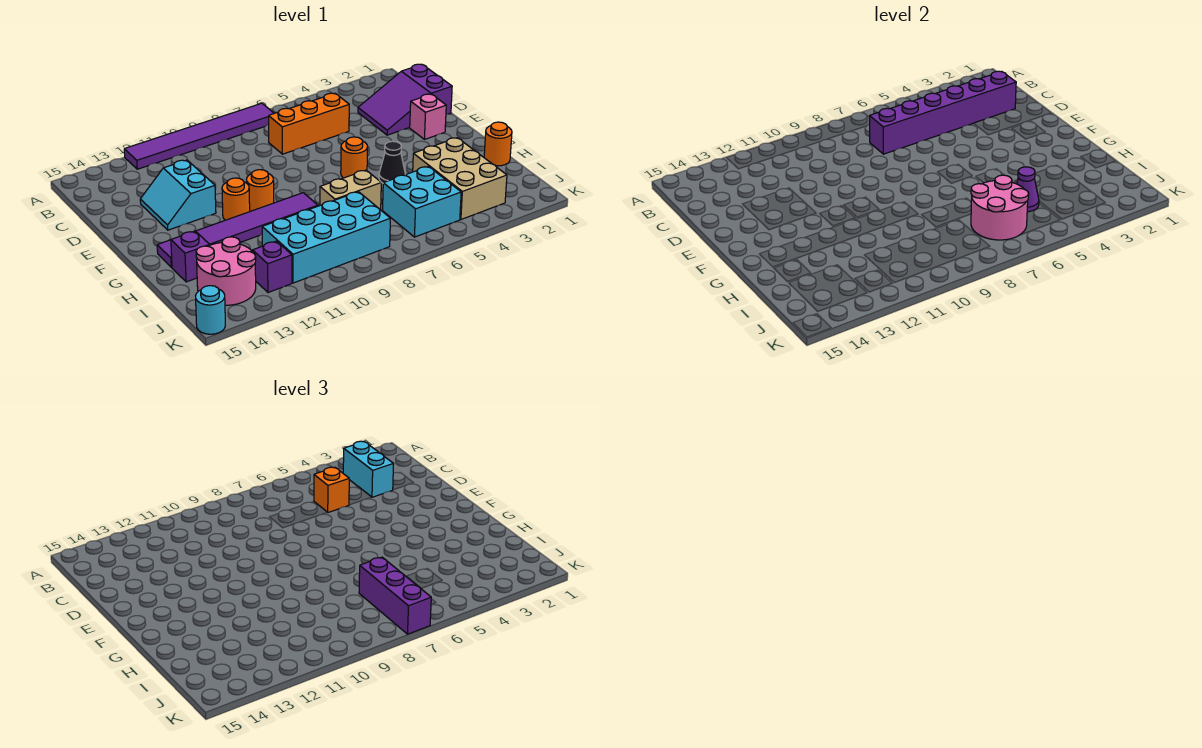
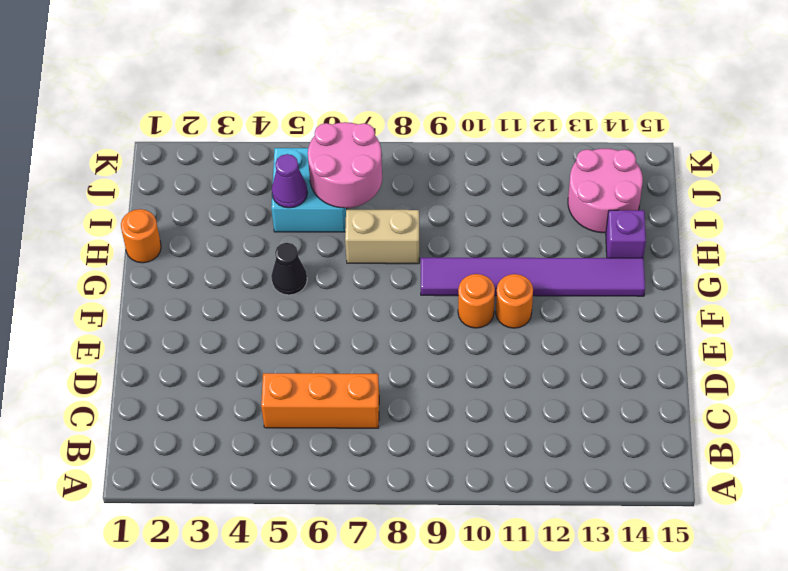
none -> purple tile A7:A12 level 1
none -> purple slope C1:D3 level 1 top 1
none -> cyan slope D12:E13 level 1 top 12

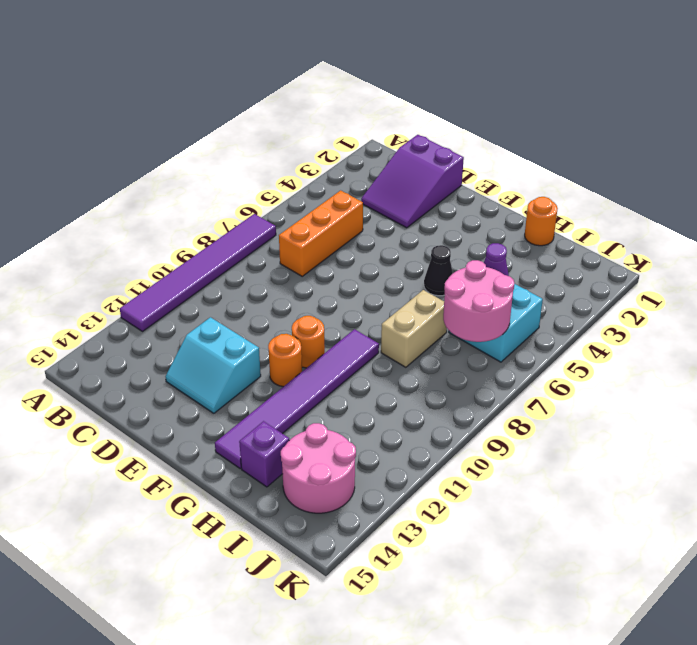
none -> pink brick E2 level 1
none -> orange round brick F6 level 1
none -> tan brick H3:J4 level 1

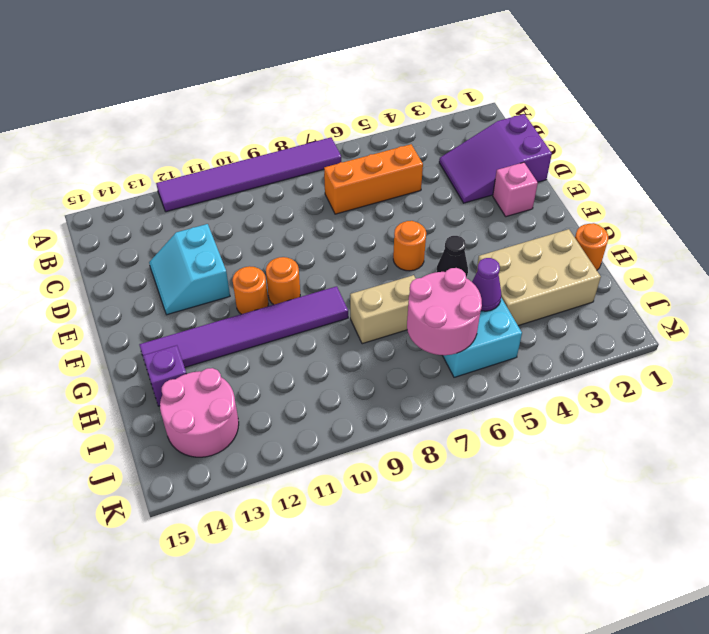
tan brick H2:I4 level 1 -> tan brick H3:J4 level 1
none -> cyan brick I8:J11 level 1
none -> purple brick J12 level 1
none -> cyan round brick K15 level 1

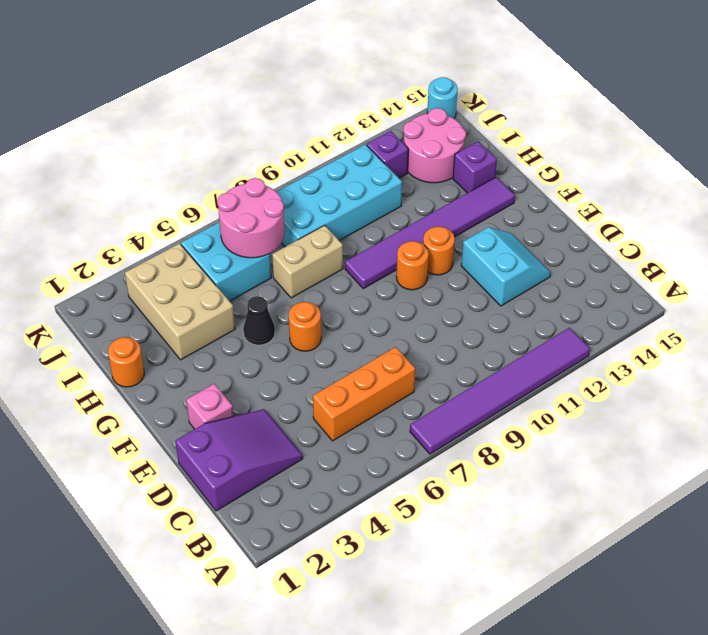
none -> purple brick C2:C7 level 2
none -> purple cone I5 level 2
none -> cyan brick B3:C3 level 3

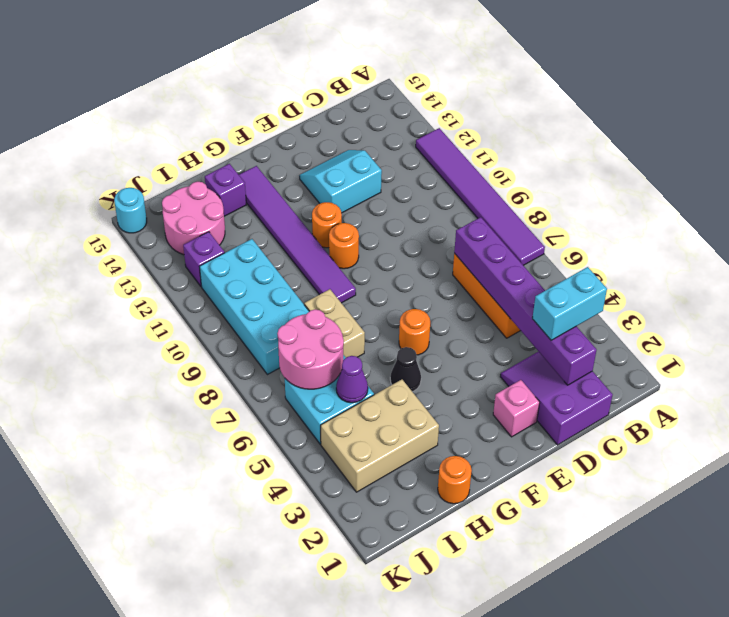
none -> orange brick C5 level 3
none -> purple brick I7:K7 level 3

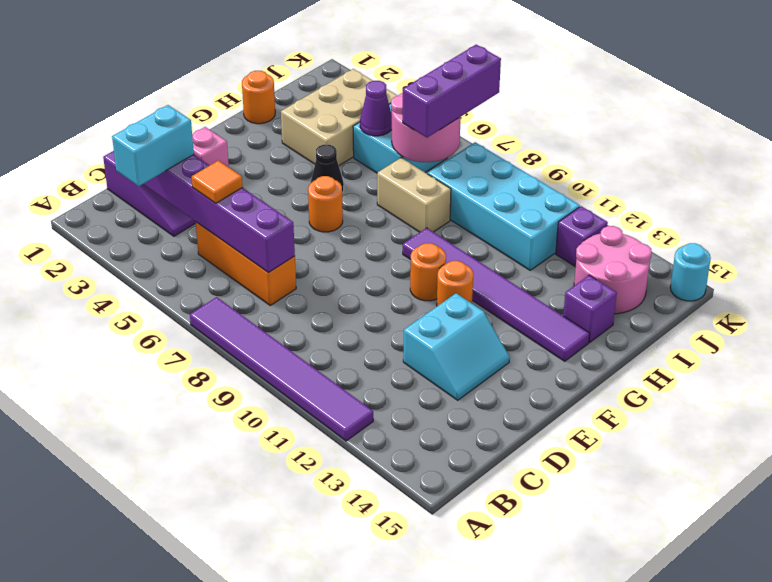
orange tile C5 level 3 -> orange brick C5 level 3

